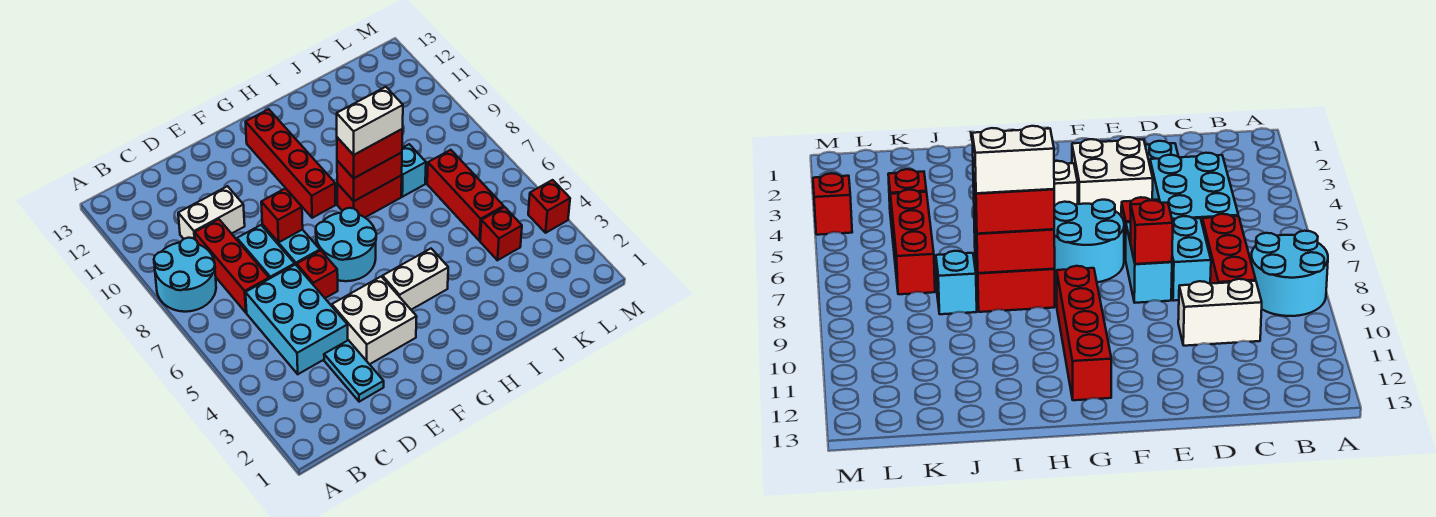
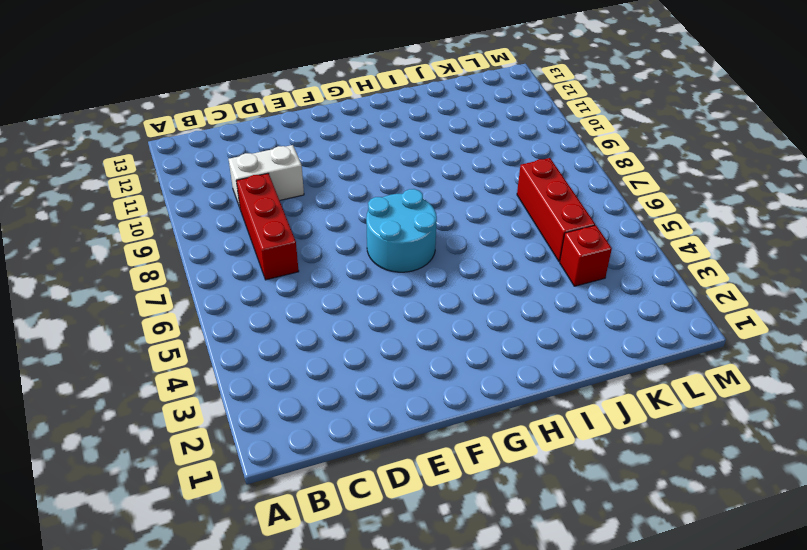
none -> cyan round brick A8:B9 level 1
none -> cyan brick C4:D6 level 1
none -> cyan plate D2:D3 level 1

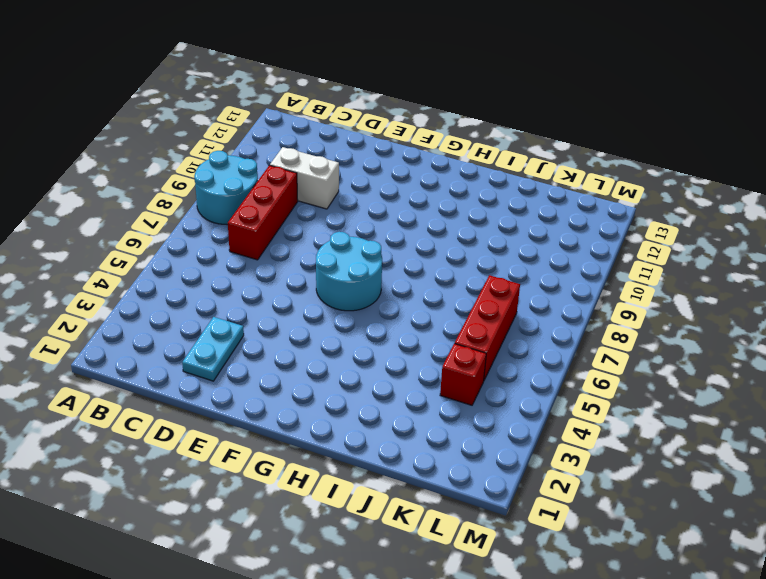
none -> cyan brick C4:D6 level 1
none -> cyan brick D7:D8 level 1
none -> white brick E3:F4 level 1

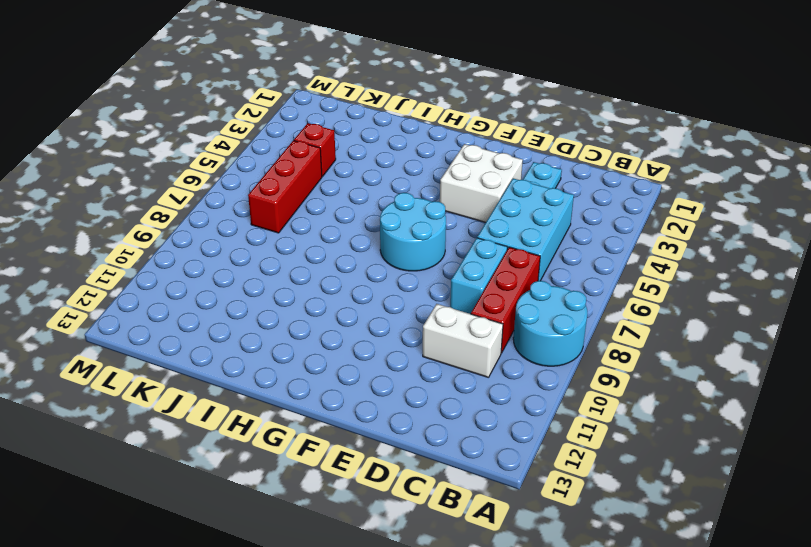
none -> red brick E6 level 1
none -> cyan brick E7:E8 level 1
none -> white brick G4:H4 level 1

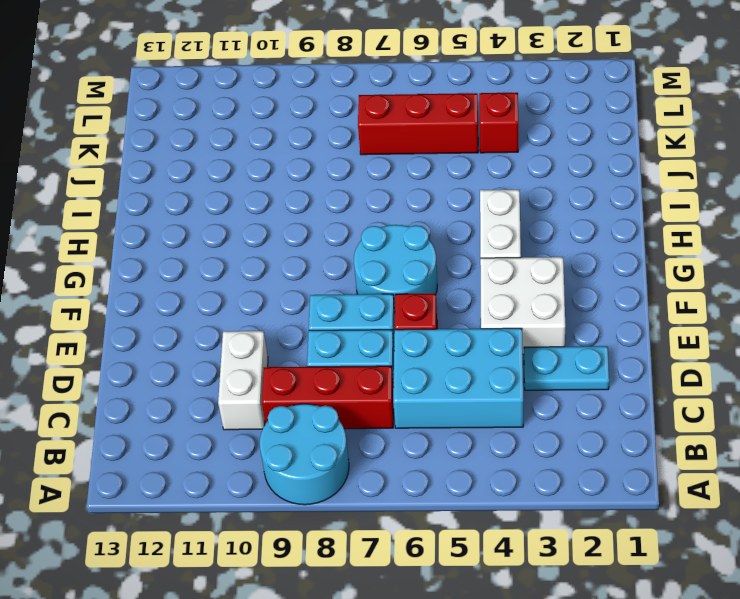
none -> red brick G9:G12 level 1
none -> red brick H8:I8 level 1
none -> cyan brick J8 level 1

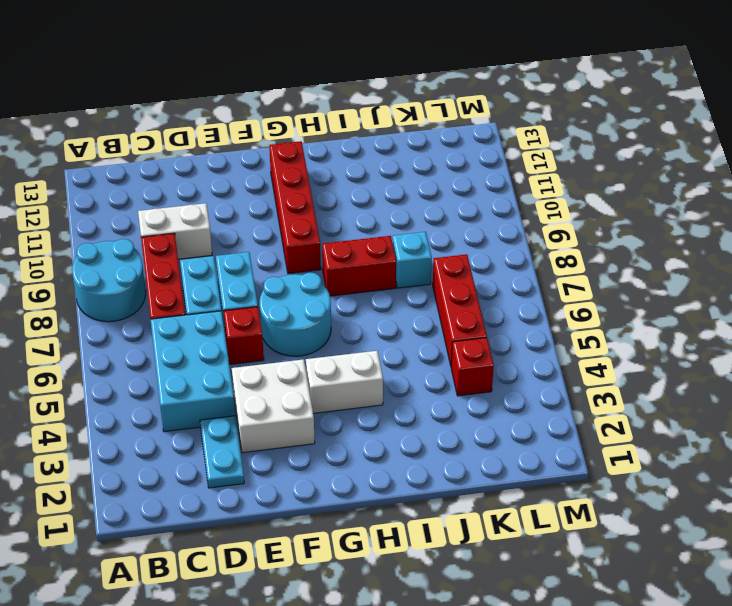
none -> red brick M4 level 1
none -> red brick E8 level 2
none -> red brick H8:I8 level 2

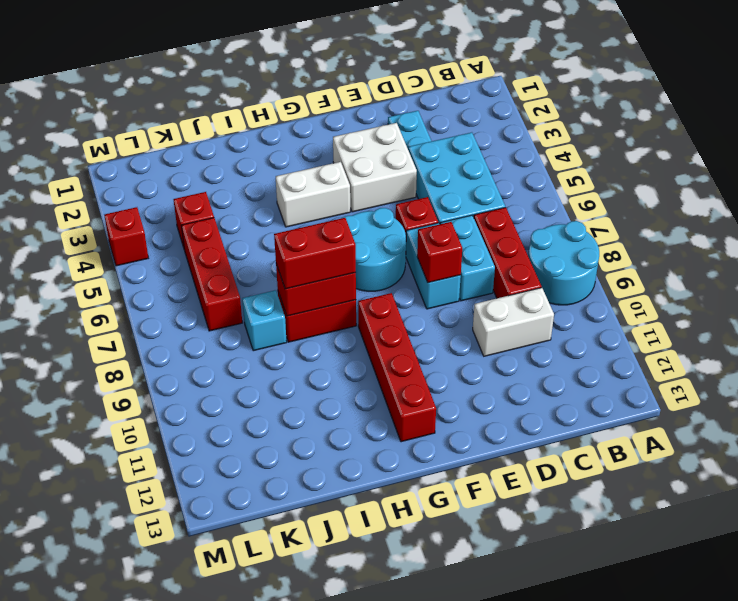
none -> white brick H8:I8 level 4

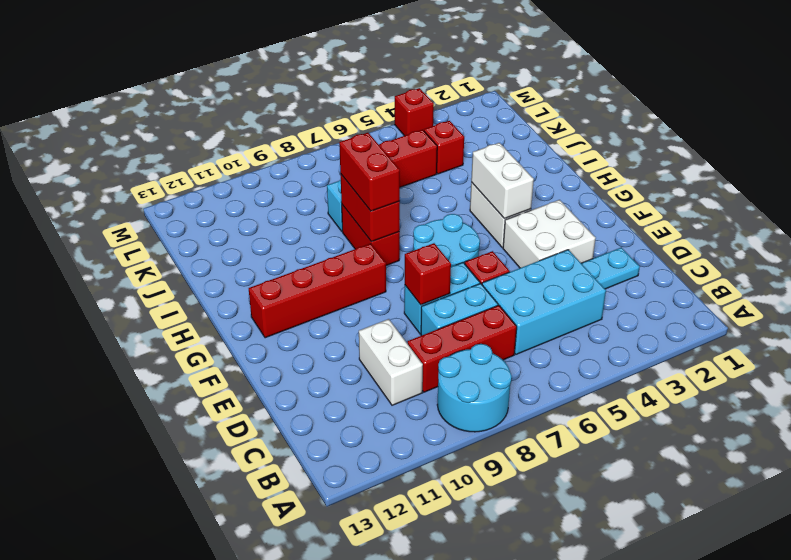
white brick G4:H4 level 2 -> white brick H8:I8 level 4

